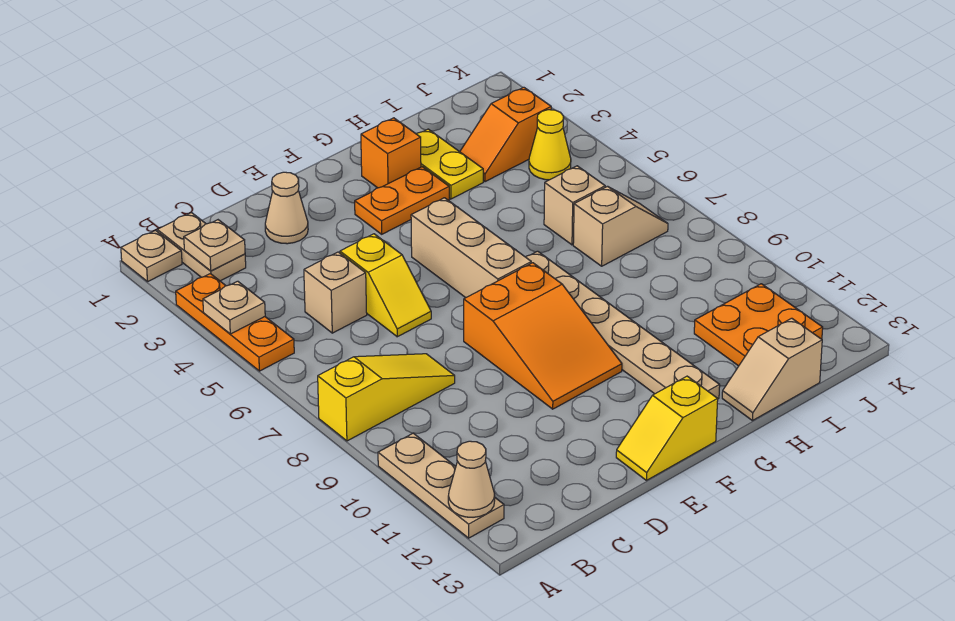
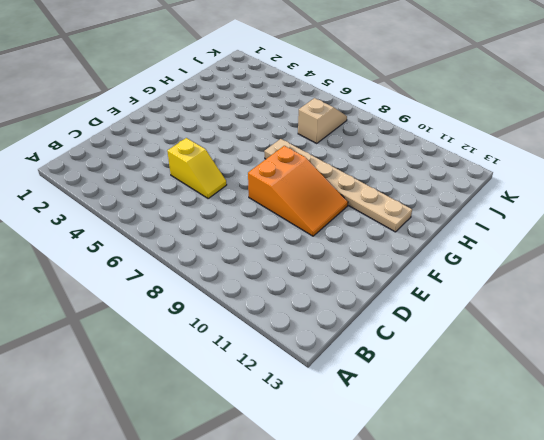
none -> tan plate A1 level 1
none -> orange plate A3:A5 level 1
none -> yellow slope A8:C8 level 1 top A

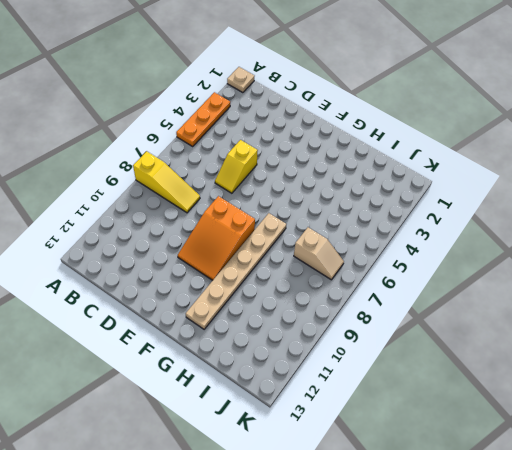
none -> tan plate A10:A12 level 1
none -> tan plate B1:B2 level 1
none -> tan brick C5 level 1

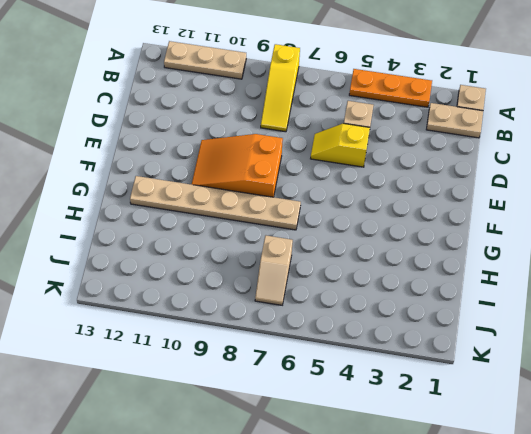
none -> tan cone D2 level 1
none -> yellow slope E13:F13 level 1 top F
none -> orange plate F3:G3 level 1

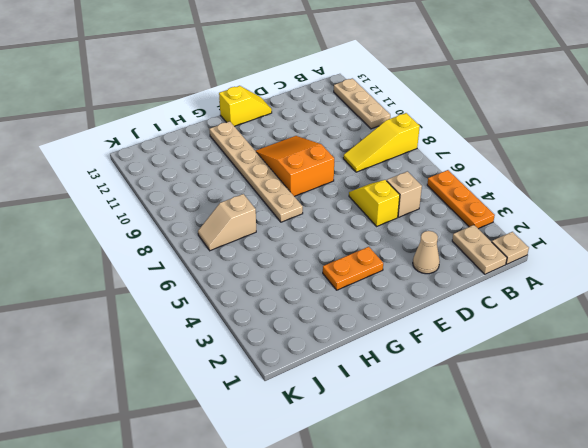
none -> tan brick F5:F7 level 1
none -> orange brick G2 level 1
none -> yellow plate H2:H3 level 1

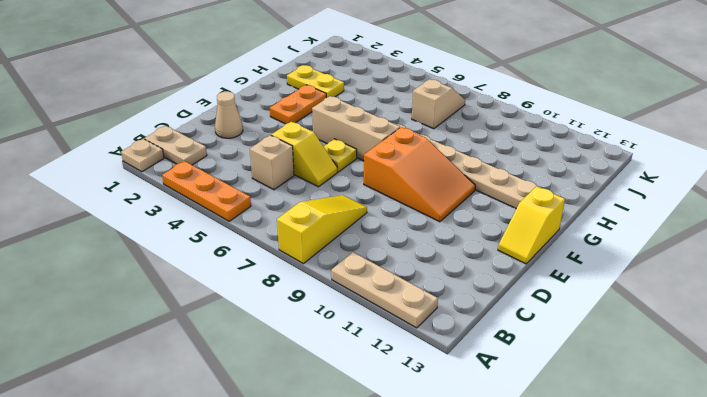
yellow plate E6 level 1 -> none
none -> orange brick G2 level 1
none -> tan slope H13:I13 level 1 top I
none -> orange slope I3:J3 level 1 top J

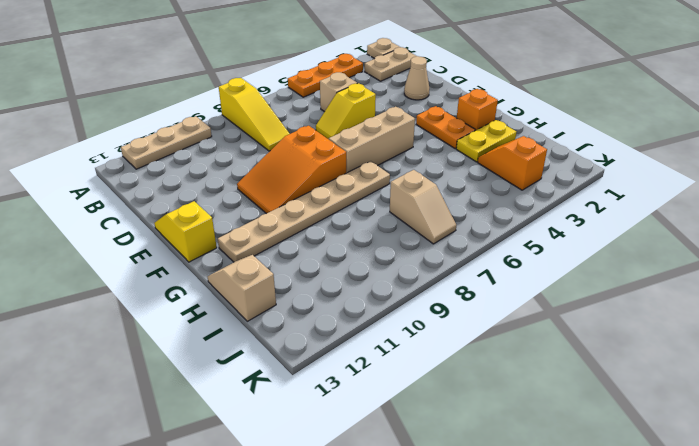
none -> tan brick I6 level 1
none -> orange plate I11:J12 level 1
none -> yellow cone J4 level 1

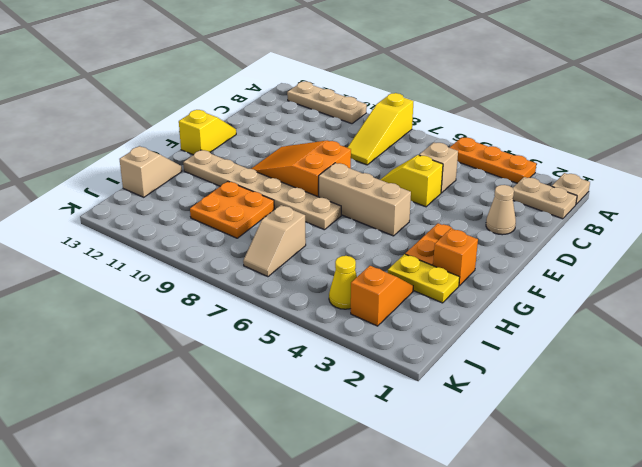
orange plate H9:I10 level 1 -> orange plate I11:J12 level 1
none -> tan brick I6 level 1
none -> tan plate A4 level 2
none -> tan cone A12 level 2

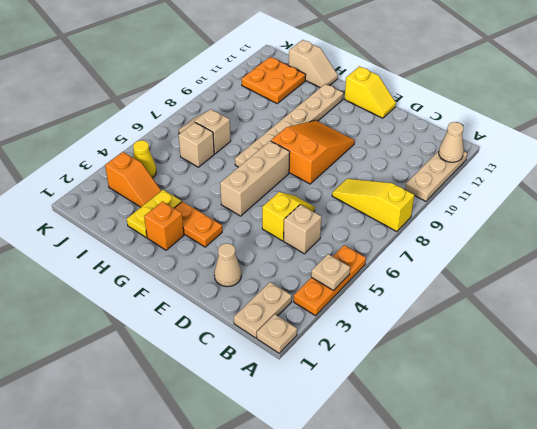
none -> tan plate B2 level 2

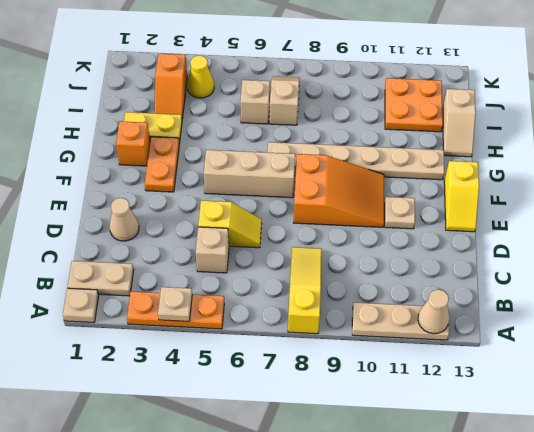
tan plate E11 level 1 -> tan plate B2 level 2

